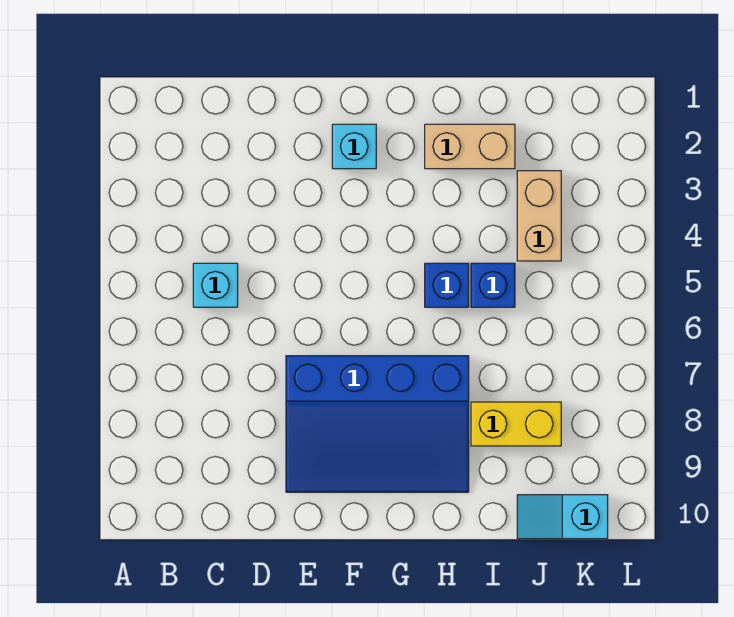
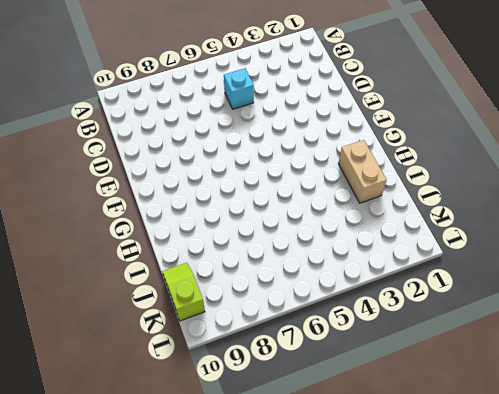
lime slope J10:K10 level 1 top K -> cyan slope J10:K10 level 1 top K
none -> blue slope E7:H9 level 1 top 7
none -> cyan brick F2 level 1

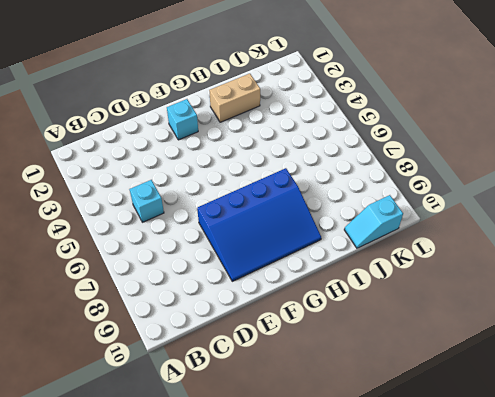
none -> blue brick H5 level 1
none -> blue brick I5 level 1

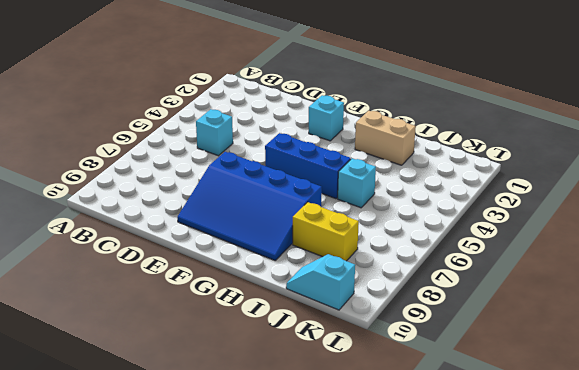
blue brick F5:H5 level 1 -> blue brick H5 level 1
cyan brick I5 level 1 -> blue brick I5 level 1
none -> tan brick J3:J4 level 1

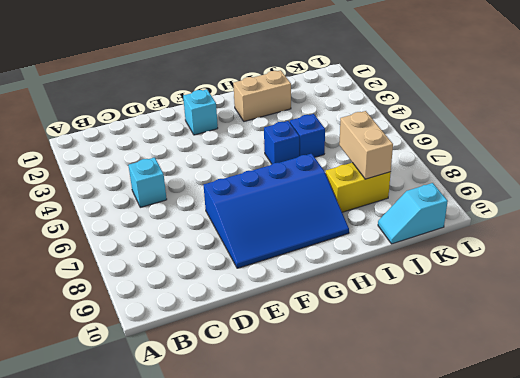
tan brick J7:J8 level 2 -> tan brick J3:J4 level 1

